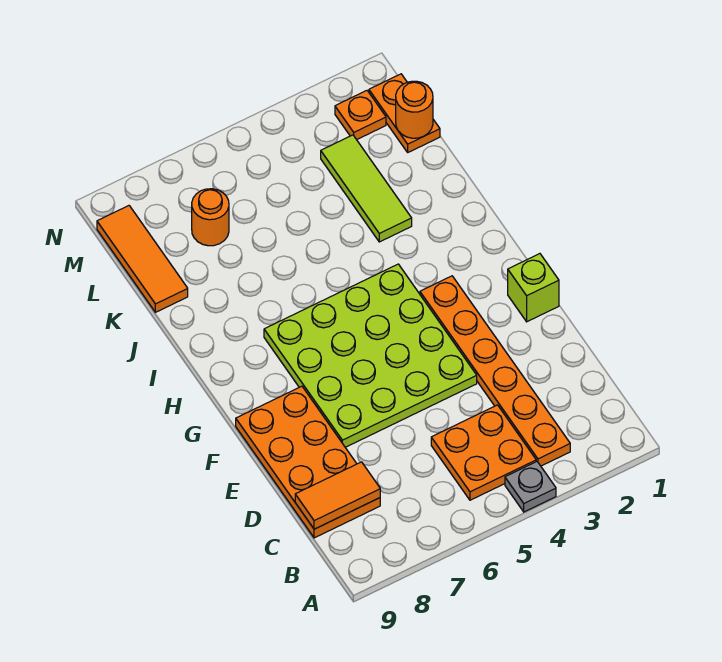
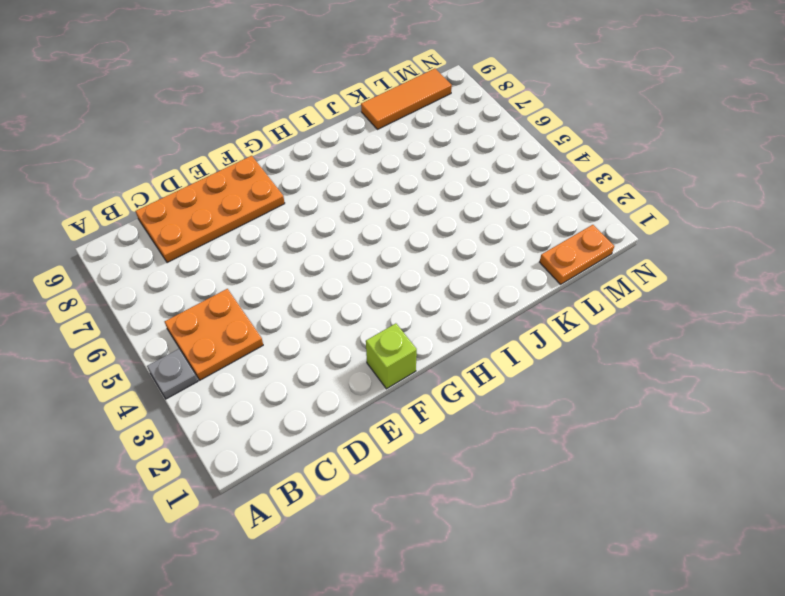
none -> orange plate B3:G3 level 1
none -> lime plate E4:H7 level 1
none -> lime tile J3:L3 level 1

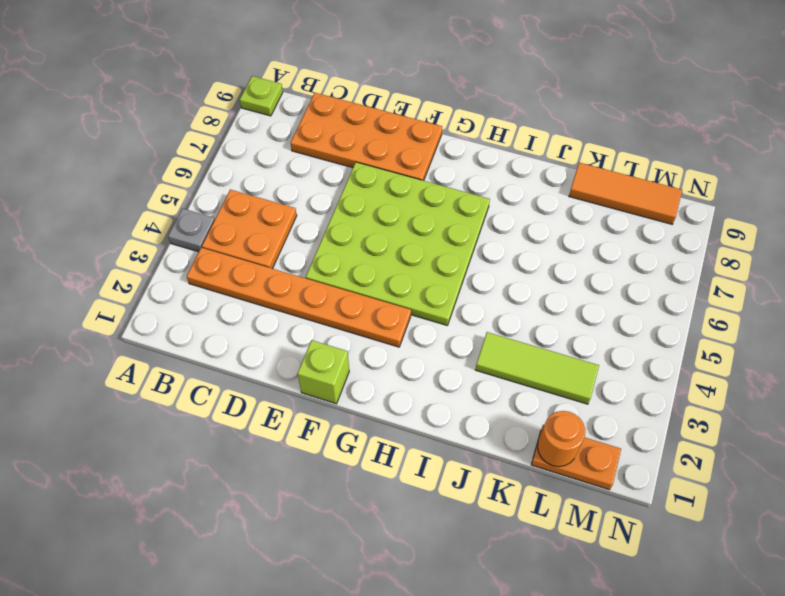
lime plate A9 level 1 -> none
none -> orange round brick L7 level 1
none -> orange plate M2 level 1
none -> orange tile C8:C9 level 2

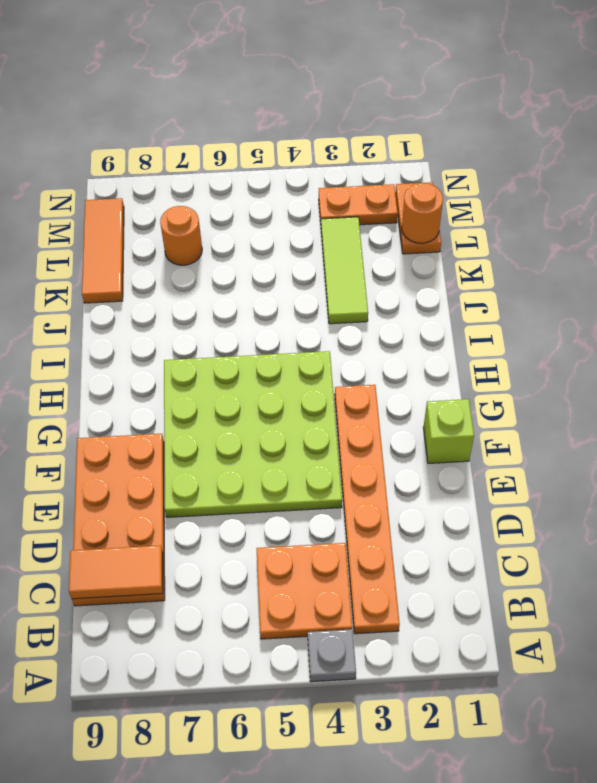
orange plate M2:M3 level 1 -> orange plate M2 level 1

